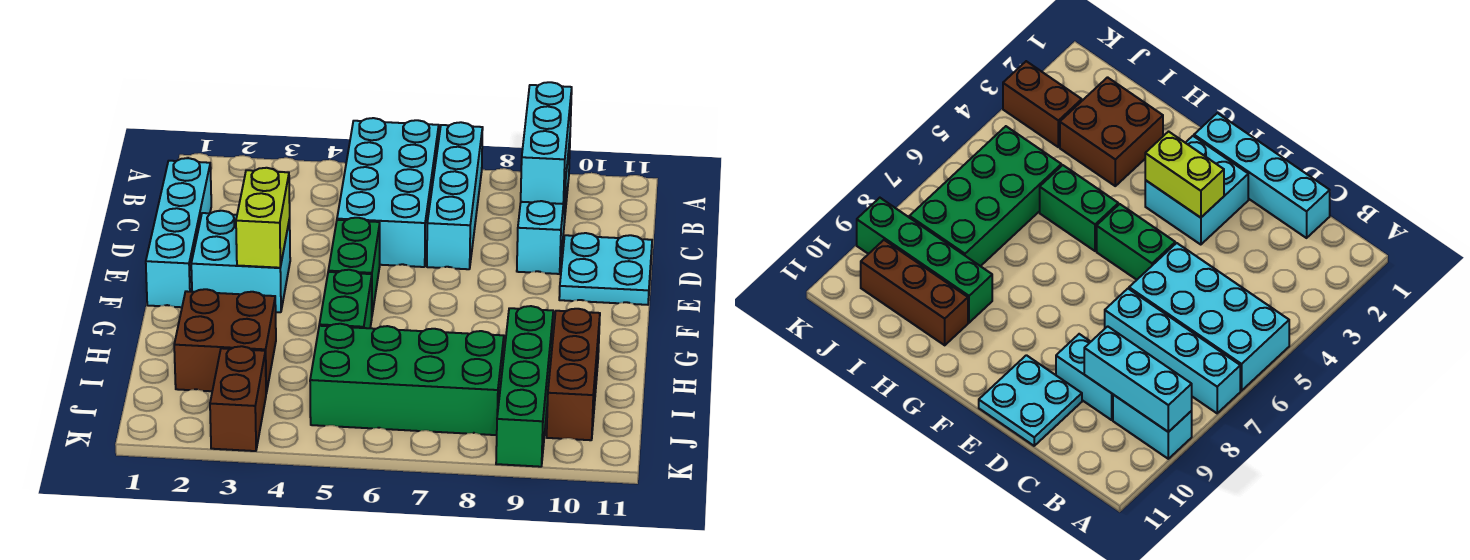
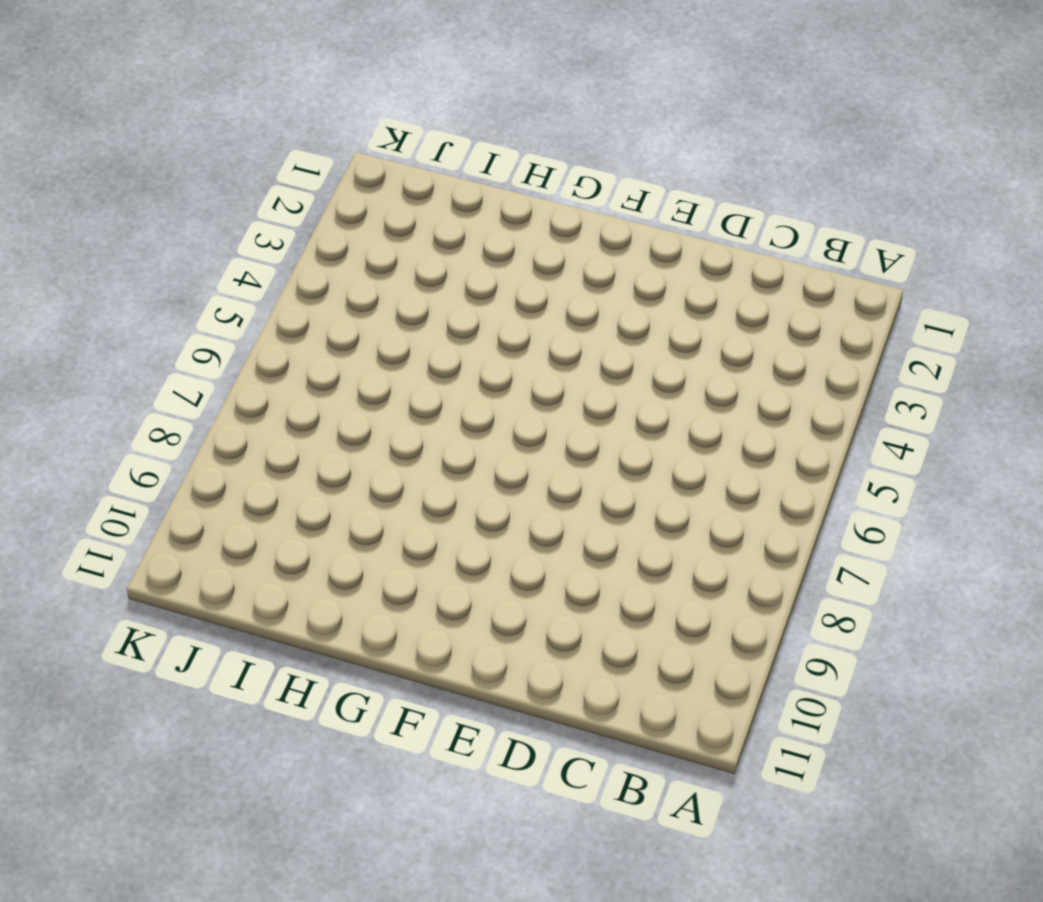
none -> cyan brick A5:D6 level 1
none -> cyan brick A7:D7 level 1
none -> cyan brick A9:B9 level 1

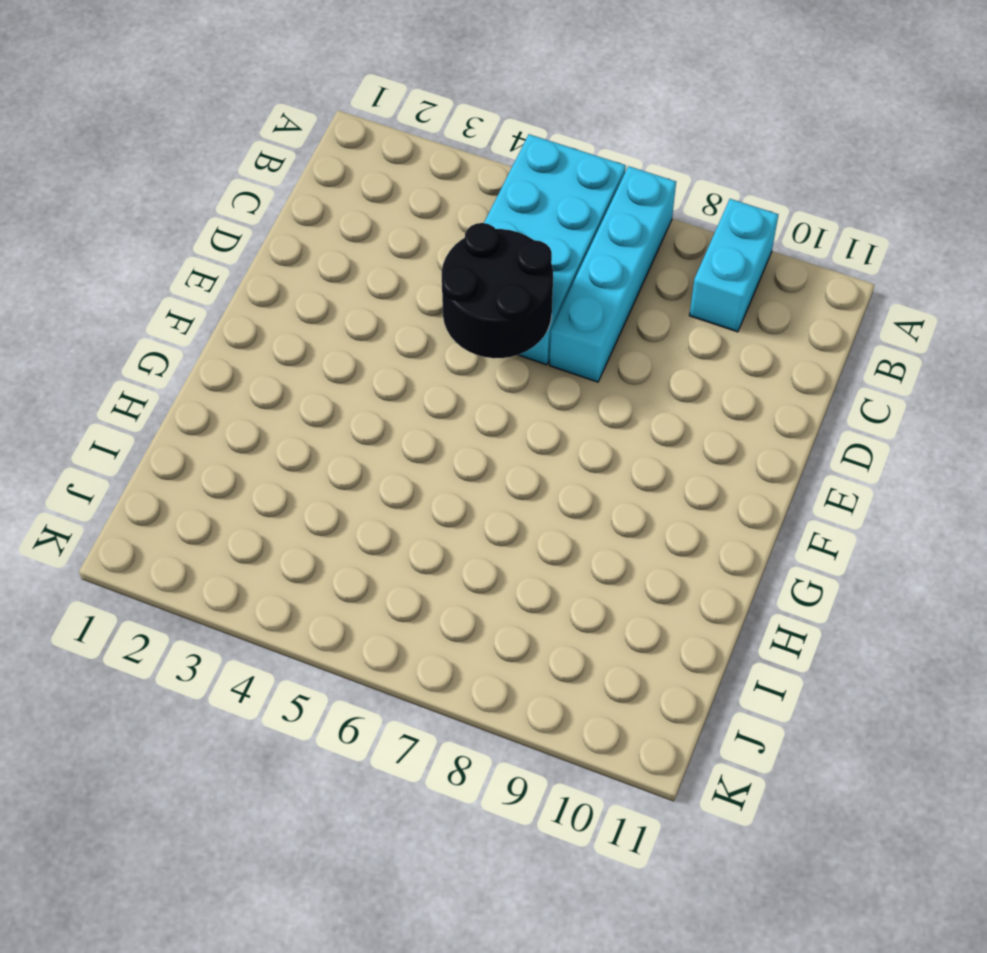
black round brick D5:E6 level 2 -> none
none -> cyan brick C1:F1 level 1
none -> cyan brick C9:D9 level 1
none -> cyan plate D10:E11 level 1

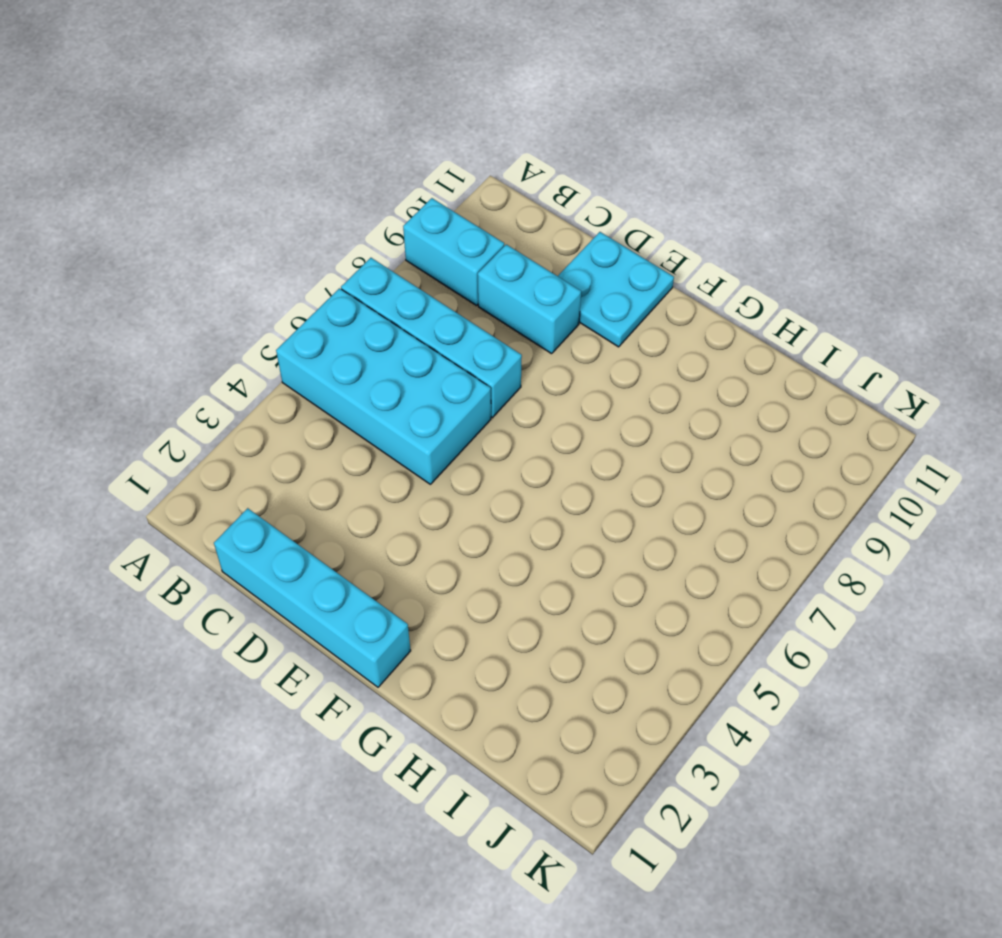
none -> cyan brick E2:F3 level 1
none -> green brick E5:F5 level 1
none -> green brick G5:H5 level 1

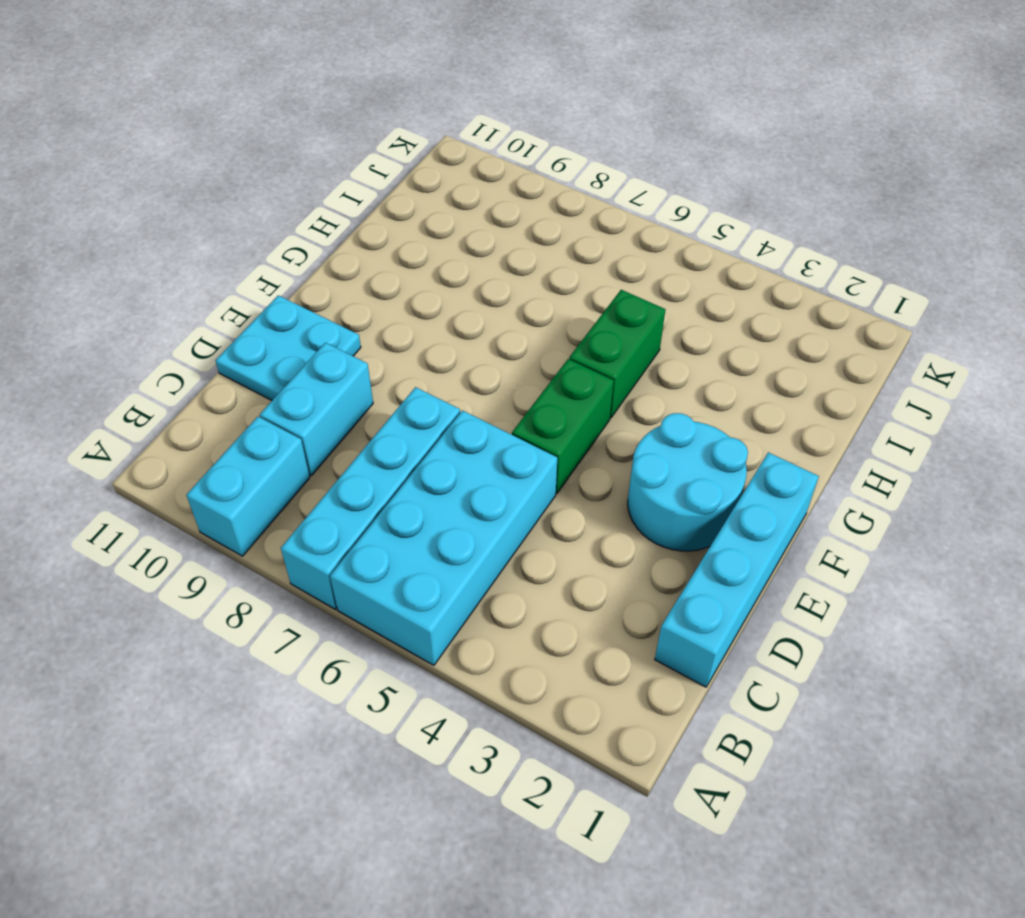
cyan round brick E2:F3 level 1 -> cyan brick E2:F3 level 1
none -> brown brick H2:I3 level 1
none -> green brick H9:K9 level 1
none -> brown brick H10:J10 level 1

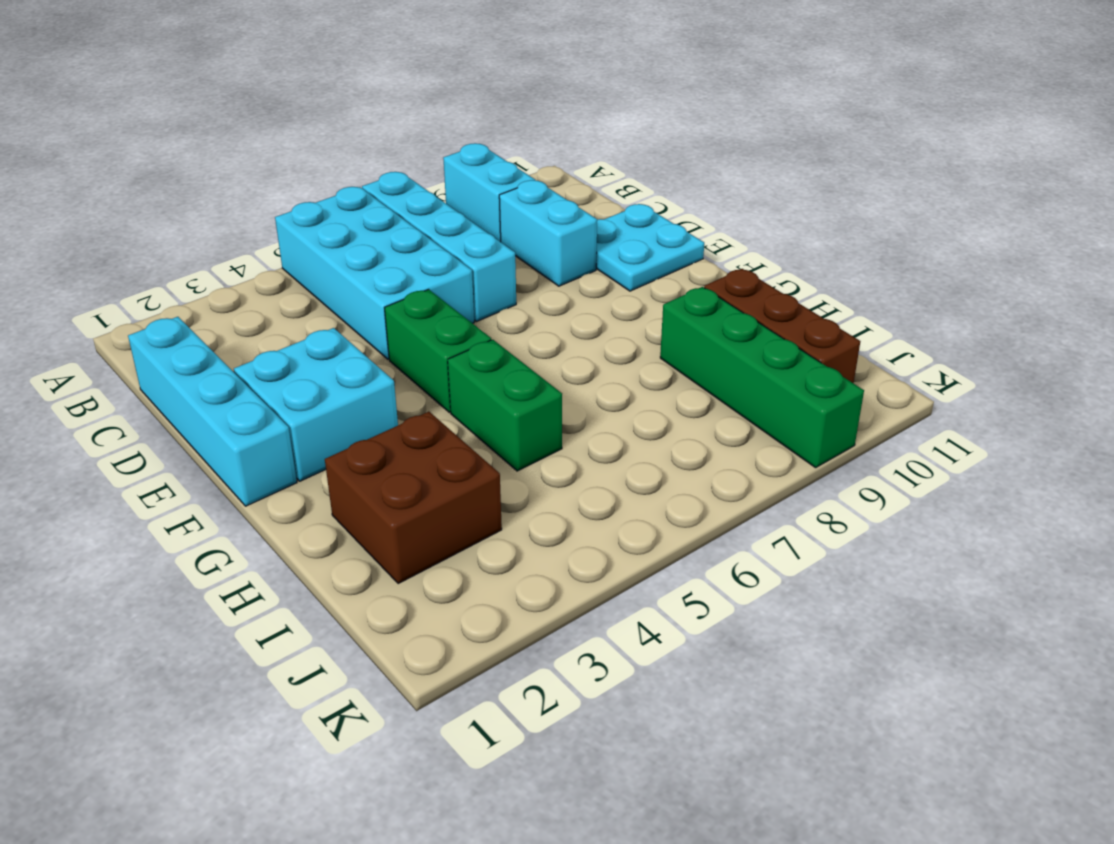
none -> green brick I5:J8 level 1
none -> brown brick J3:K3 level 1
none -> cyan brick A9:C9 level 2

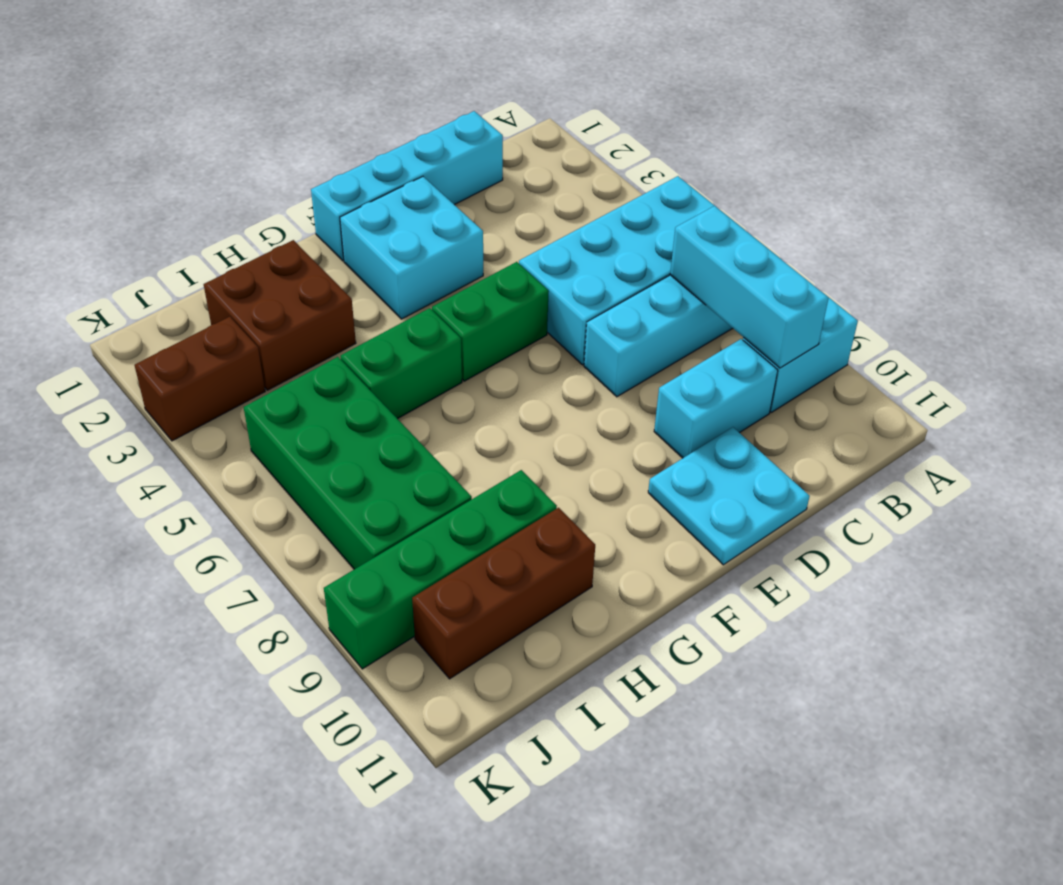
cyan brick B7:B9 level 2 -> cyan brick A9:C9 level 2
none -> lime brick E3:F3 level 2

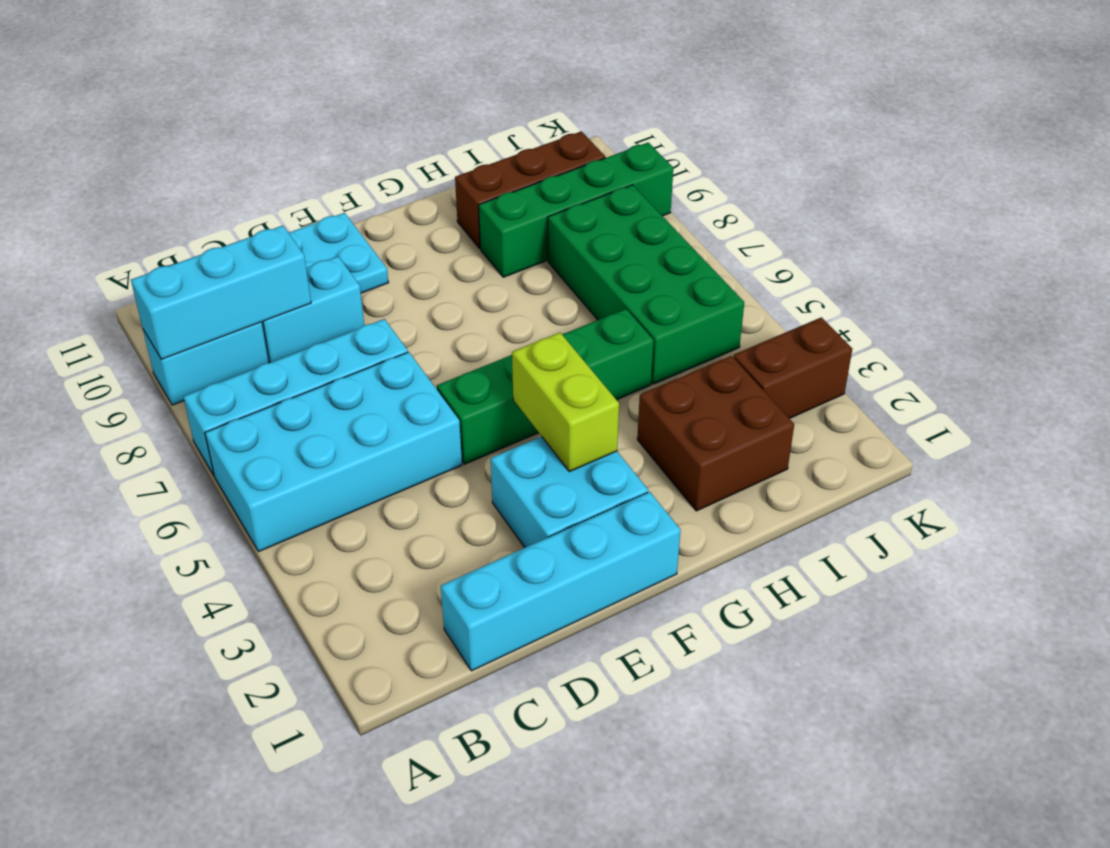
lime brick F3:F4 level 2 -> lime brick E3:F3 level 2

